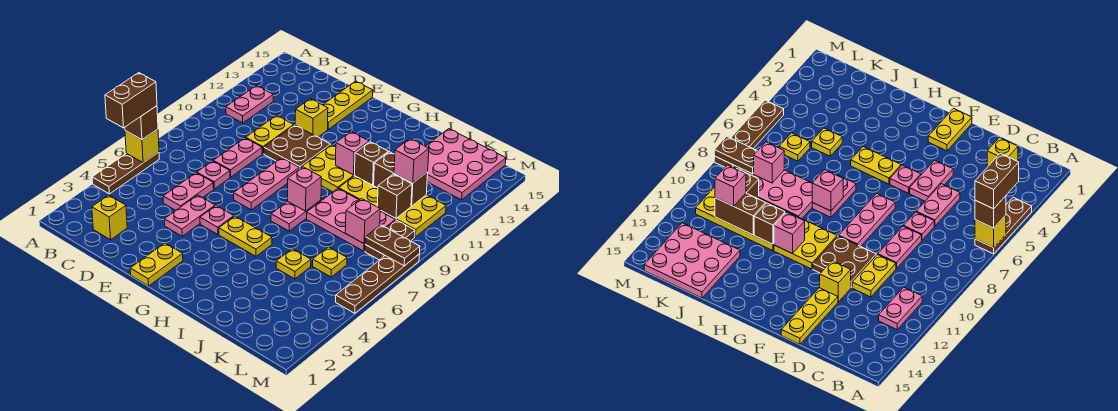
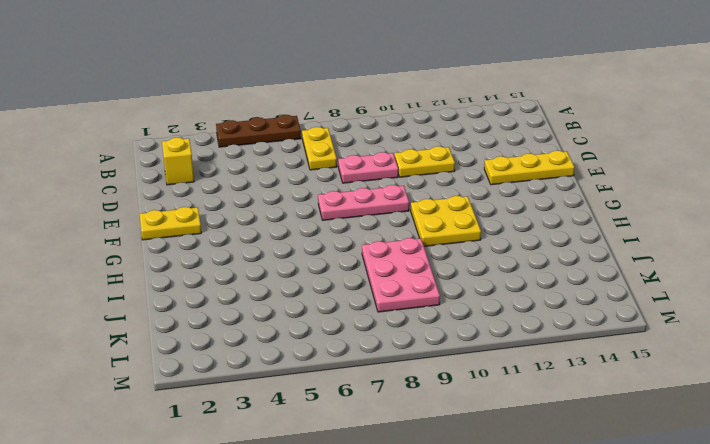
yellow plate B7:C7 level 1 -> yellow plate G5:H5 level 1
none -> pink plate B11:B12 level 1
none -> pink plate D5:D6 level 1
none -> pink plate D7 level 1
none -> pink plate E4:E5 level 1

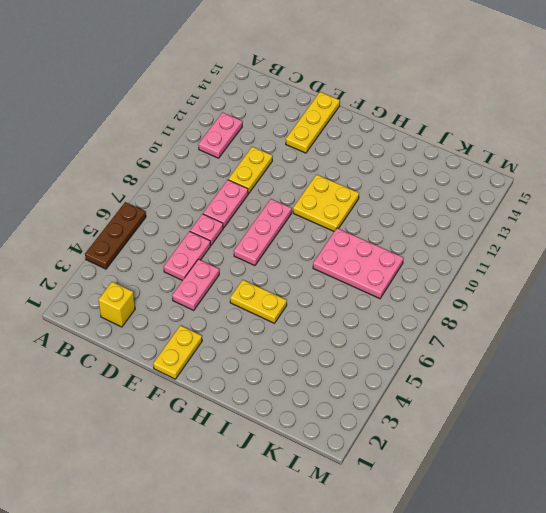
none -> brown plate E10:F11 level 1
none -> yellow brick E12 level 1
none -> pink plate F5 level 1
none -> pink plate H7:H8 level 1

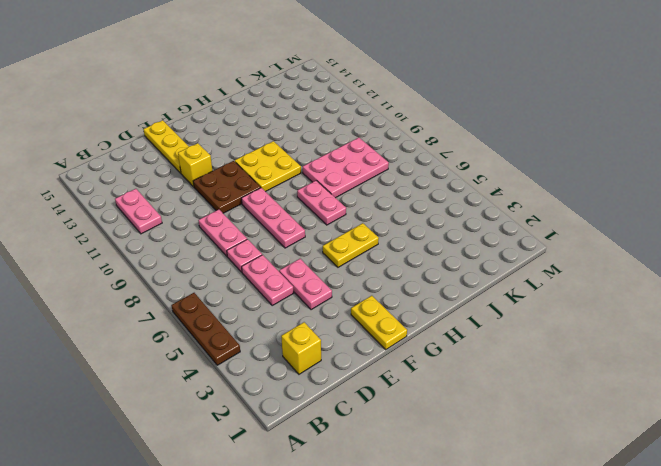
none -> yellow plate D10:D11 level 1
none -> pink plate F5 level 1
none -> yellow plate I10:L11 level 1
none -> yellow plate J5 level 1

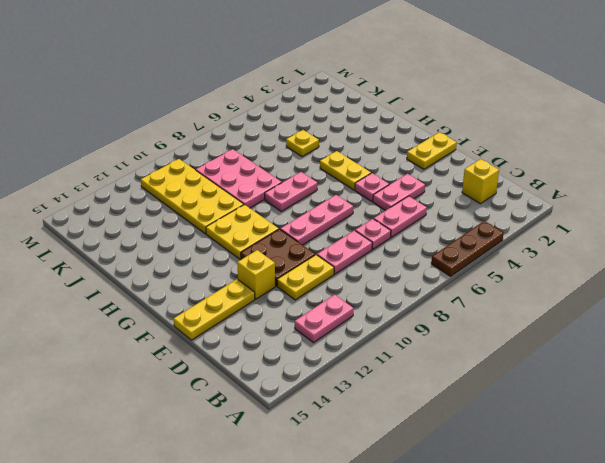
none -> pink plate J13:L15 level 1
none -> yellow plate K6 level 1
none -> brown plate L8:L9 level 1
none -> brown plate M5:M8 level 1

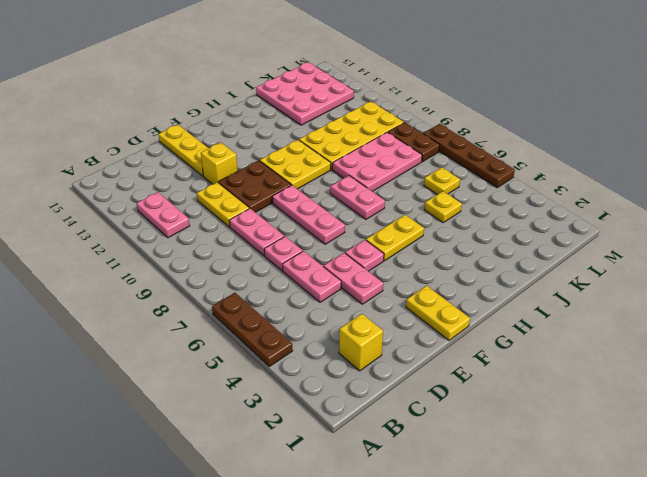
none -> yellow brick A6 level 2
none -> pink brick H8 level 2
none -> pink brick H11 level 2
none -> brown brick I11 level 2

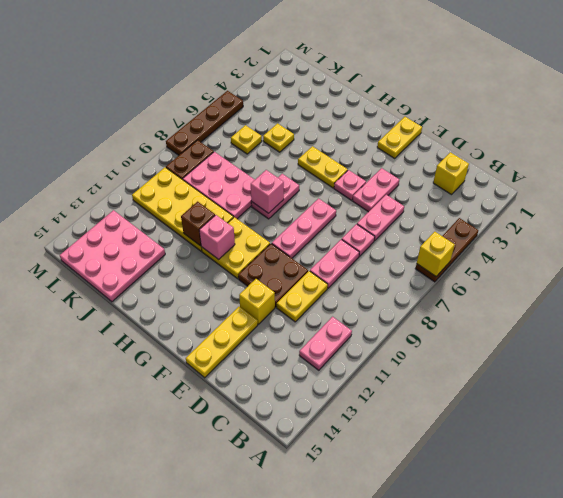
none -> brown brick J11:K11 level 2
none -> pink brick K8 level 2
none -> brown brick K10 level 2
none -> brown plate L8:M8 level 2

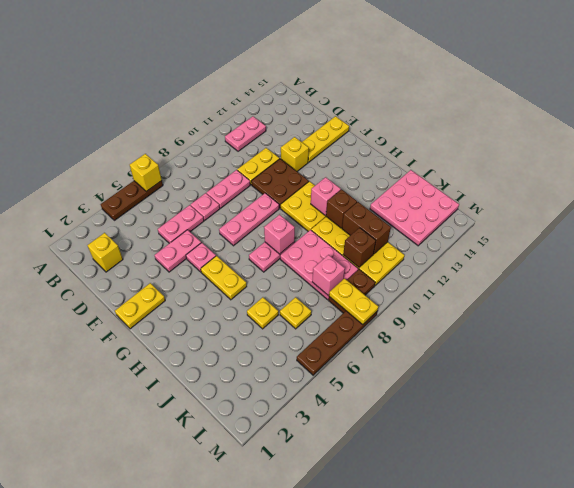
yellow plate L8:M8 level 2 -> brown plate L8:M8 level 2
none -> brown brick A6 level 3
none -> pink brick K11 level 3
none -> brown brick A5:A6 level 4

